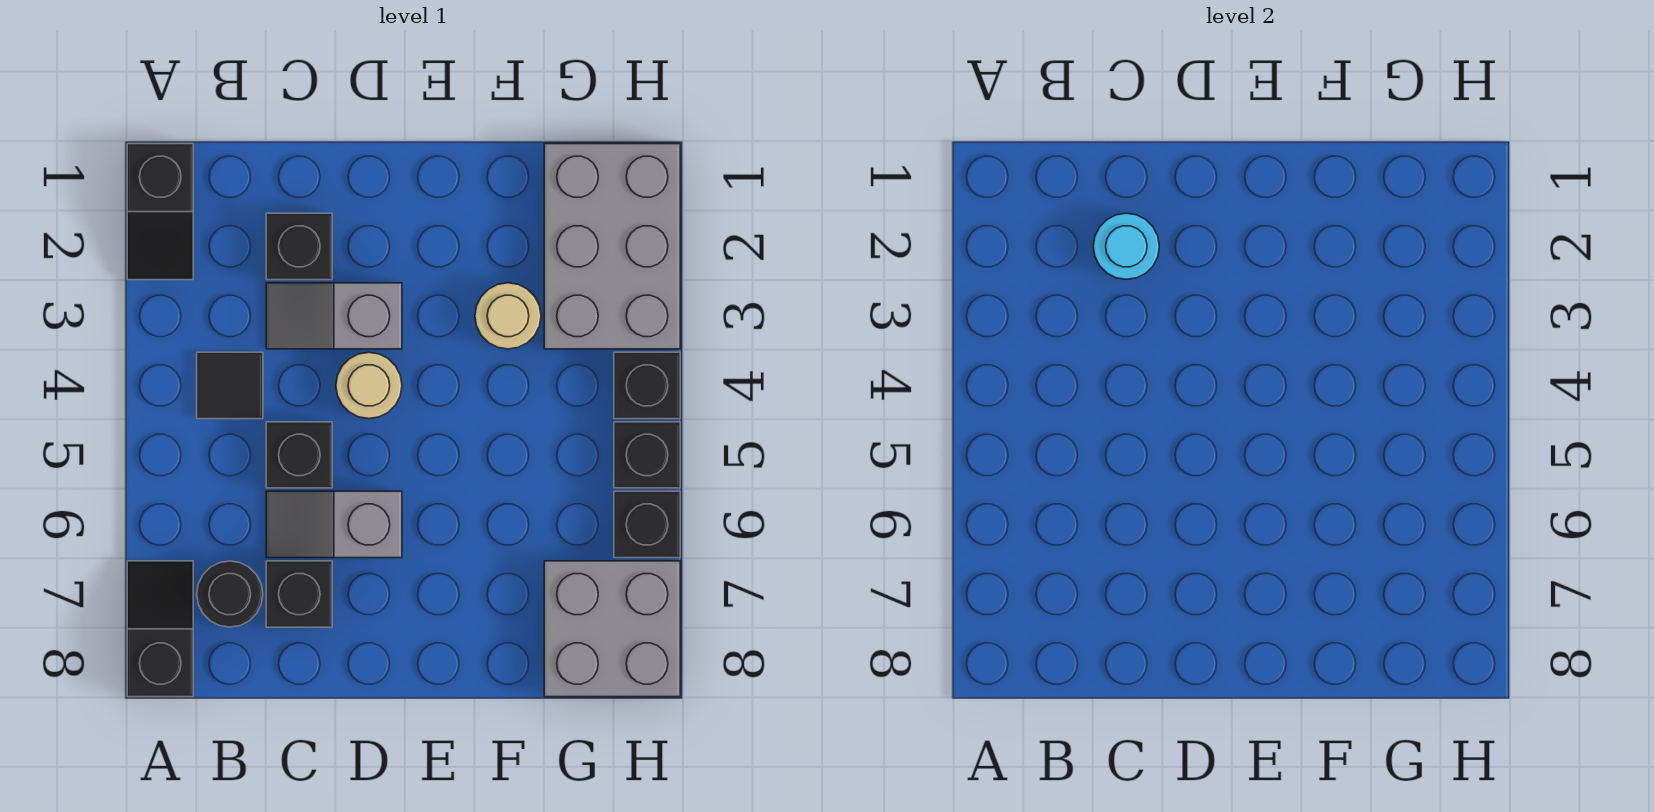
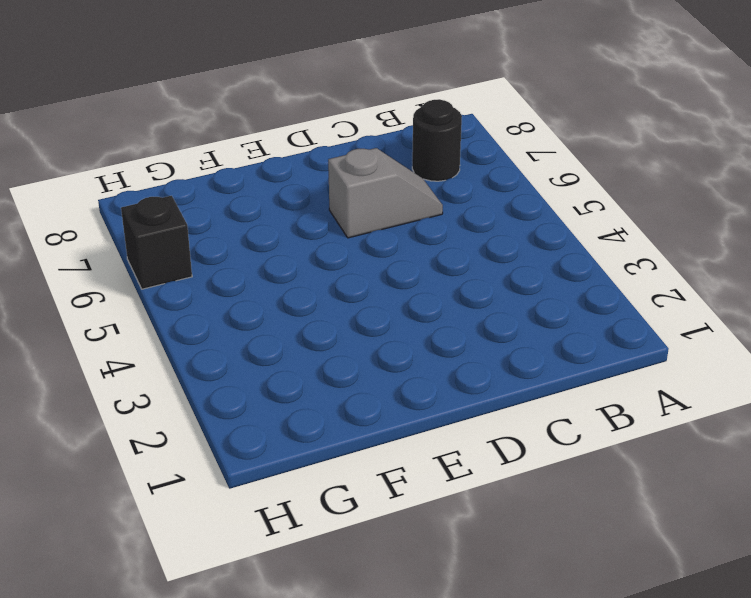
none -> black slope A1:A2 level 1 top 1
none -> black slope A7:A8 level 1 top 8
none -> black tile B4 level 1

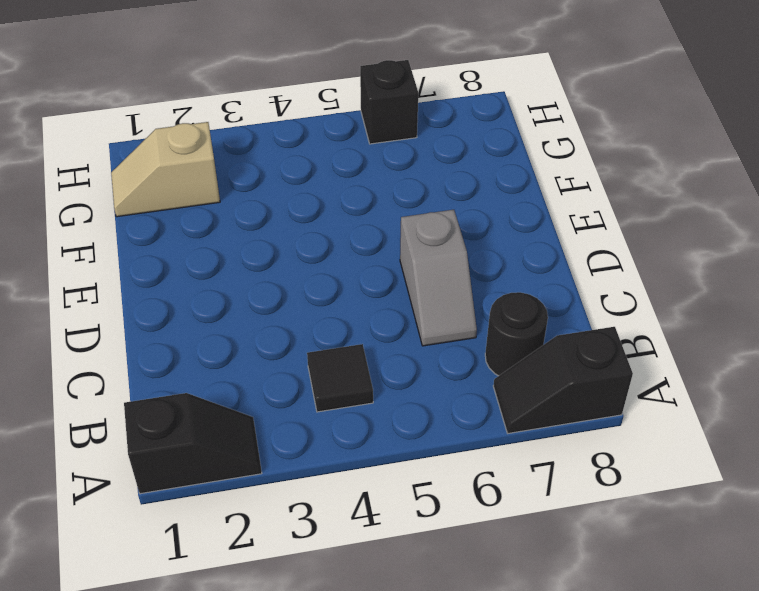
tan slope G1:G2 level 1 top 2 -> grey brick G1:H3 level 1
none -> black brick C2 level 1
none -> grey slope C3:D3 level 1 top D
none -> black brick C5 level 1

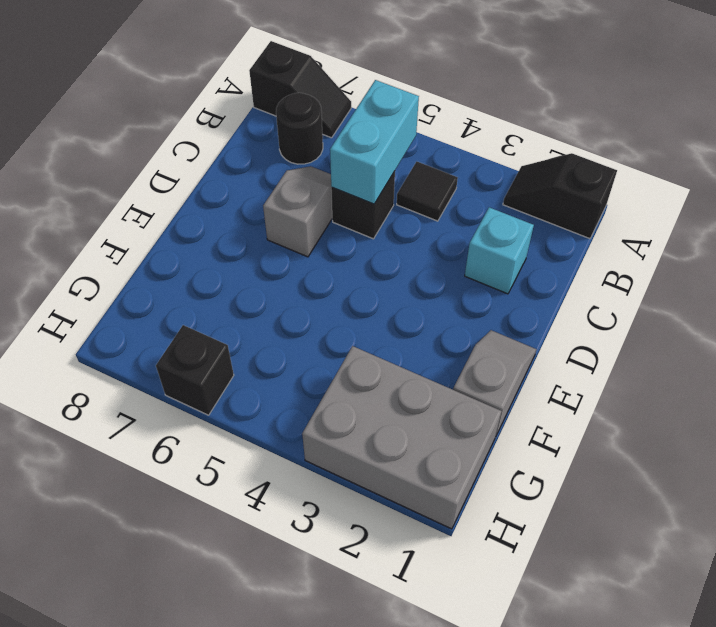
cyan brick B5:C5 level 2 -> none
cyan brick C2 level 1 -> black brick C2 level 1
grey slope E1:F1 level 1 top F -> grey slope C3:D3 level 1 top D
none -> black brick C7 level 1
none -> tan round brick D4 level 1
none -> tan round brick F3 level 1

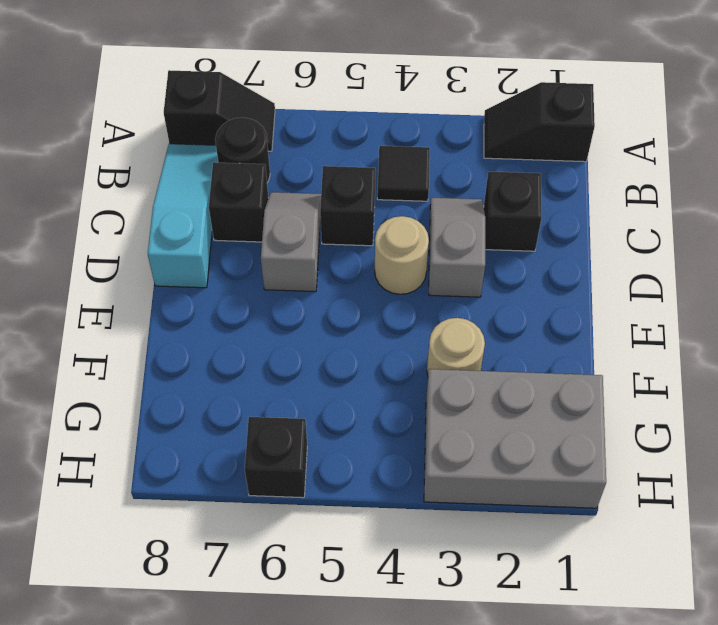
cyan slope B8:D8 level 1 top D -> none
none -> grey brick G7:H8 level 1
none -> black brick H4 level 1
none -> black brick H5 level 1

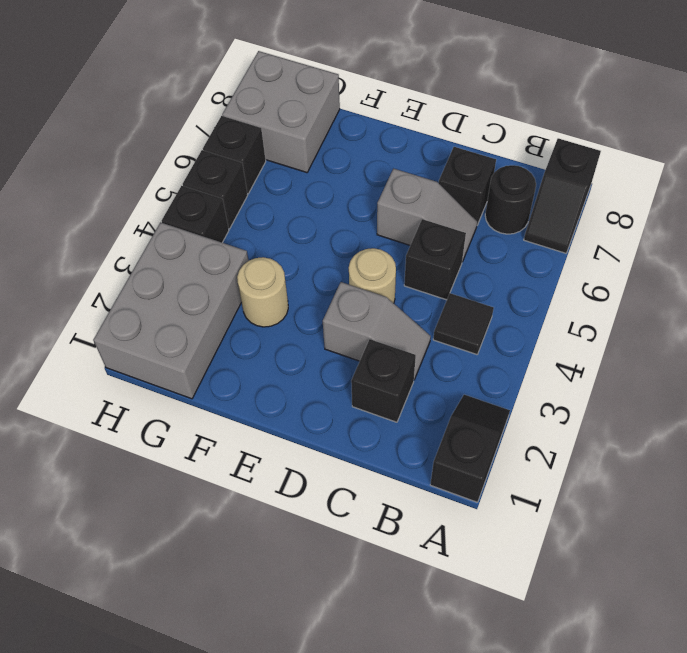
none -> cyan round brick C2 level 2

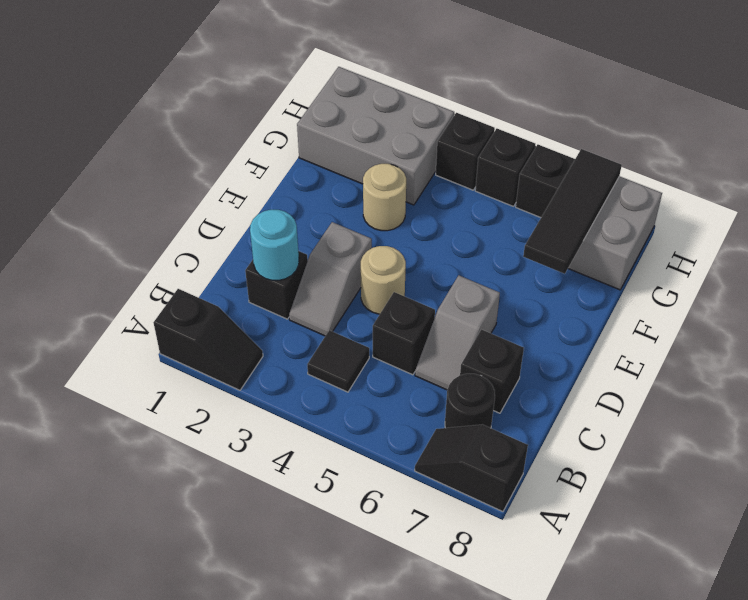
black tile F7:H7 level 2 -> none

